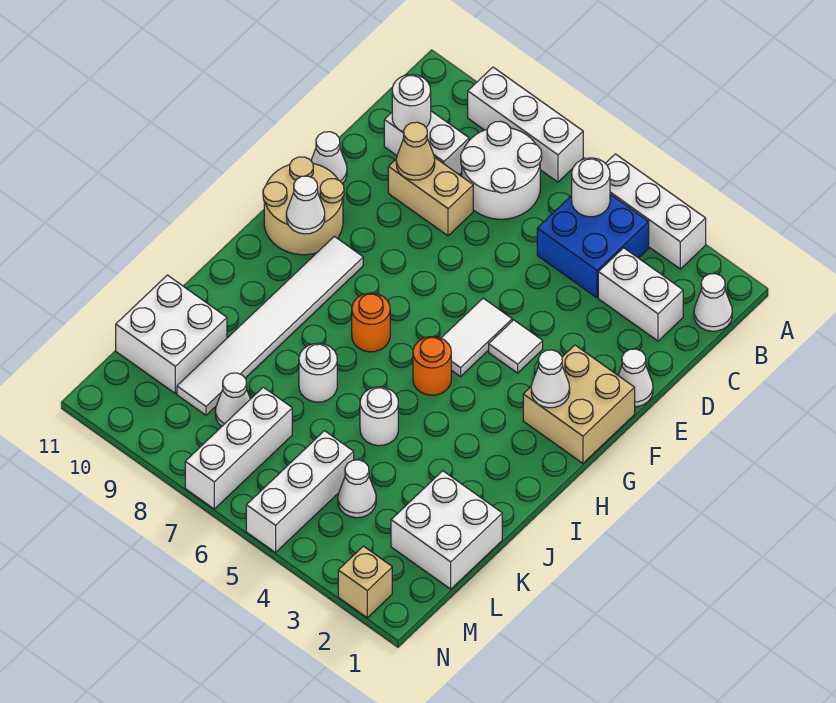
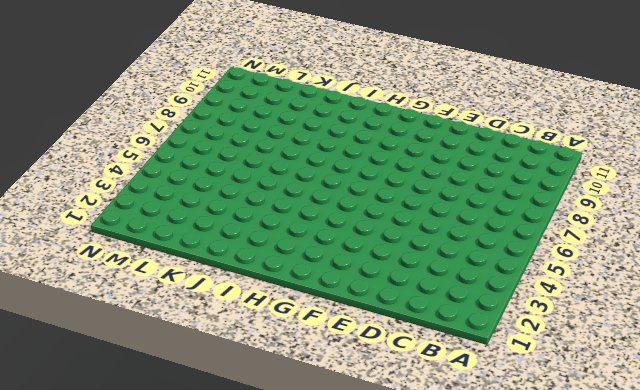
none -> white brick A3:A5 level 1
none -> white brick A7:A9 level 1
none -> white cone B1 level 1
none -> blue brick B4:C5 level 1

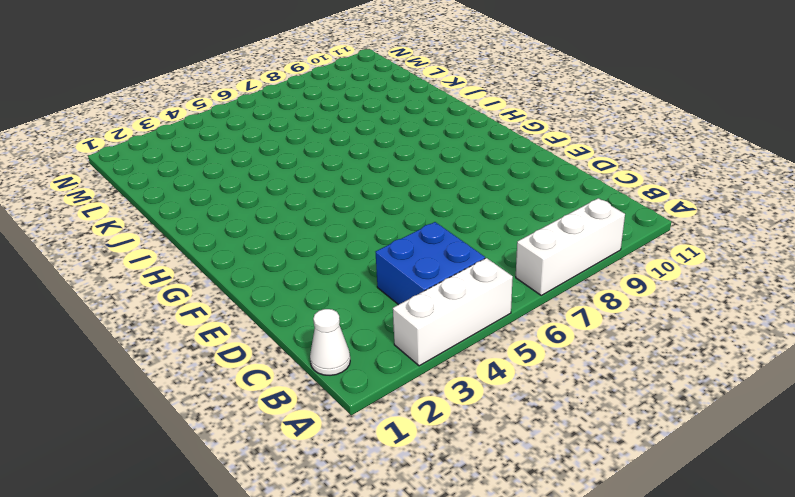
none -> white round brick B7:C8 level 1
none -> white brick C2:C3 level 1
none -> white brick C9:C10 level 1
none -> tan brick D8:D9 level 1

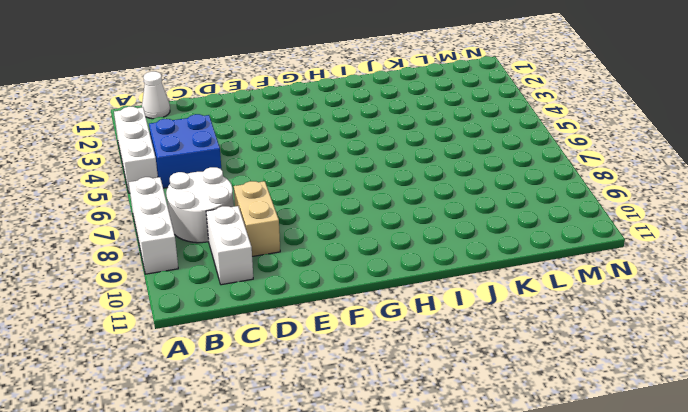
none -> white brick C2:C3 level 1
none -> white cone E1 level 1
none -> white cone E11 level 1
none -> tan brick F1:G2 level 1

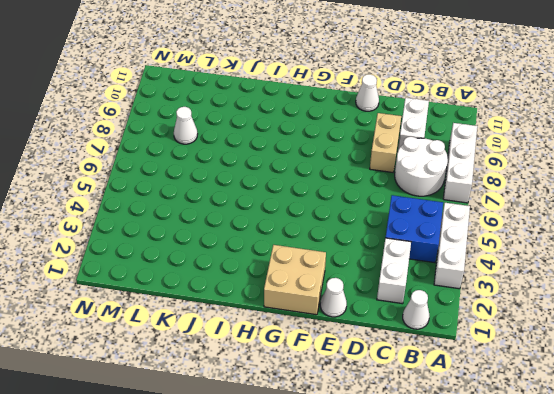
none -> white tile F4 level 1
none -> white tile F5:G5 level 1
none -> tan round brick F10:G11 level 1
none -> white tile G9:L9 level 1

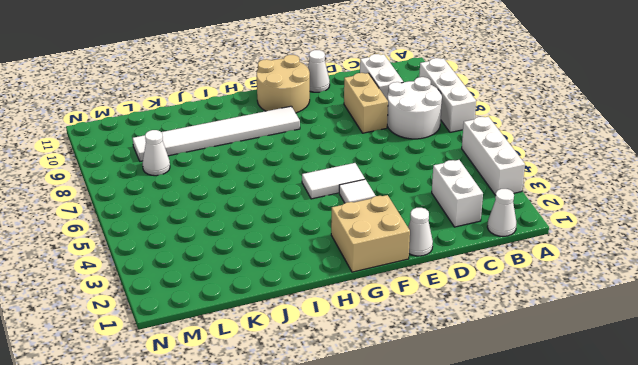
none -> blue brick B4:C5 level 1
none -> orange round brick H5 level 1
none -> orange round brick H7 level 1
none -> white round brick J5 level 1

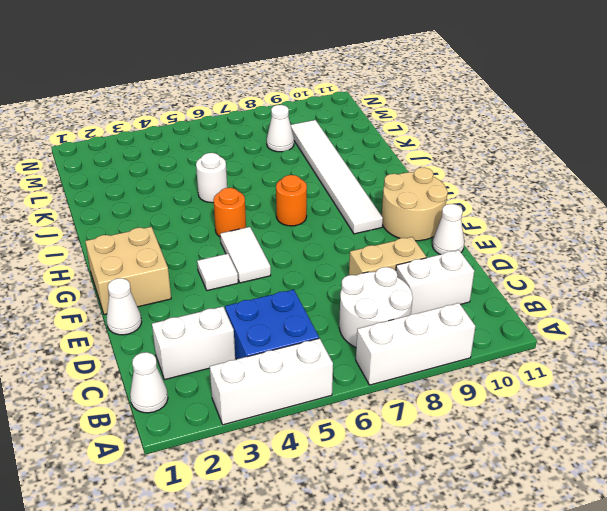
none -> white round brick J7 level 1
none -> white brick K1:L2 level 1
none -> white brick K10:L11 level 1
none -> white cone L4 level 1

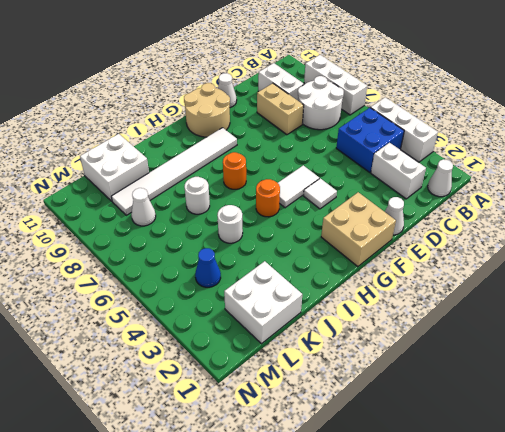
blue cone L4 level 1 -> white cone L4 level 1
none -> white brick L5:N5 level 1
none -> white brick L7:N7 level 1
none -> tan brick N2 level 1
none -> white round brick B5 level 2

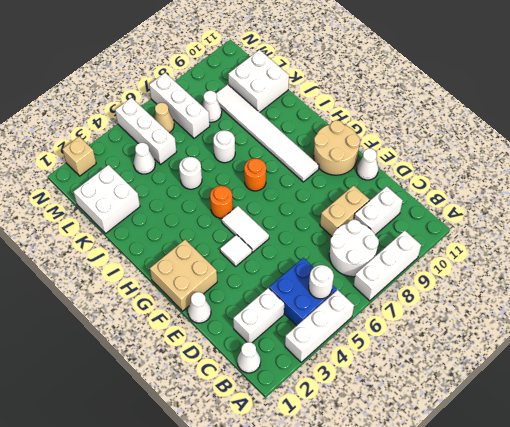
tan cone M6 level 1 -> tan cone D9 level 2
none -> white round brick C10 level 2
none -> white cone G2 level 2
none -> white cone G10 level 2

